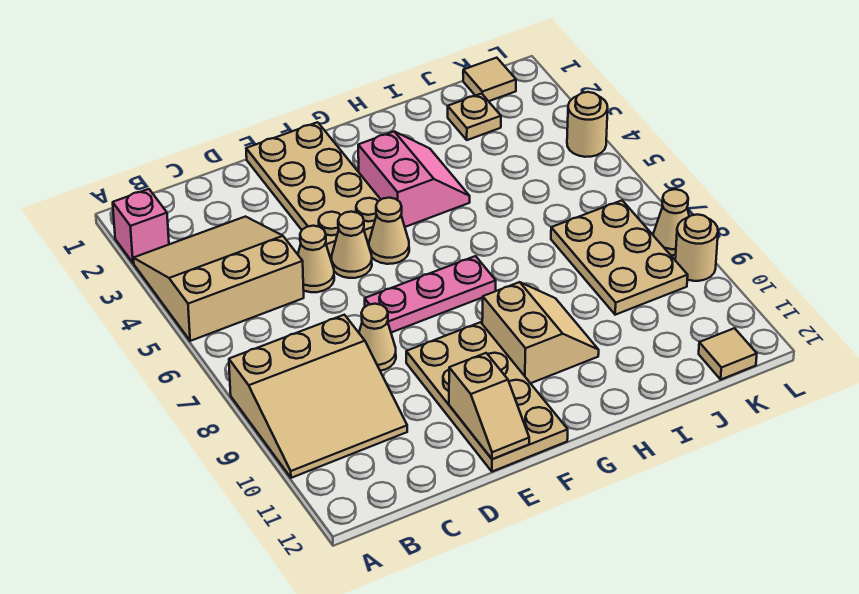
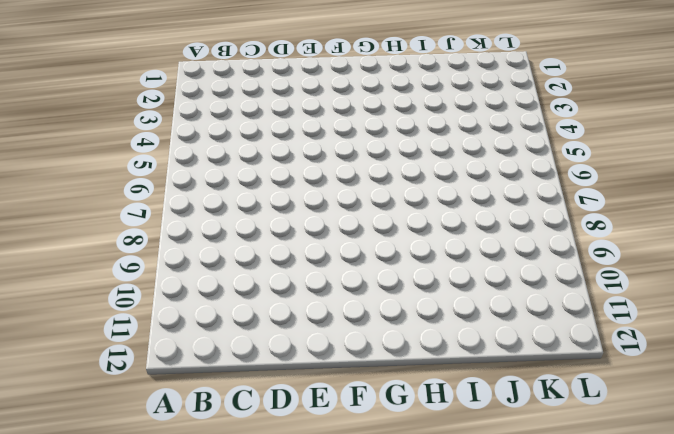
none -> pink brick A2 level 1
none -> tan slope A3:C5 level 1 top 5
none -> tan slope A8:C10 level 1 top 8

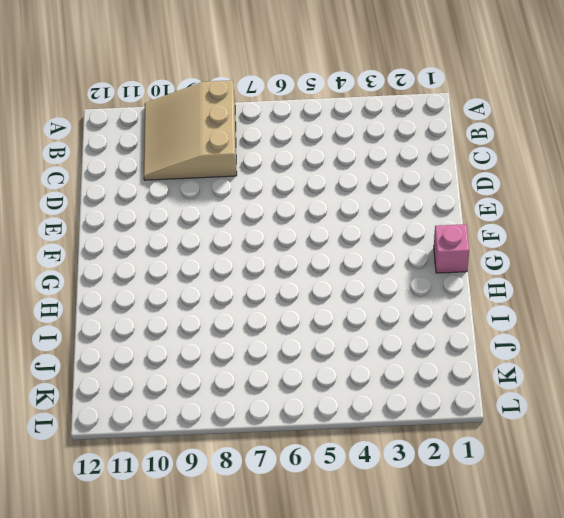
pink brick G1 level 1 -> pink brick A2 level 1
none -> tan slope A3:C5 level 1 top 5
none -> tan cone D5 level 1
none -> tan cone D8 level 1

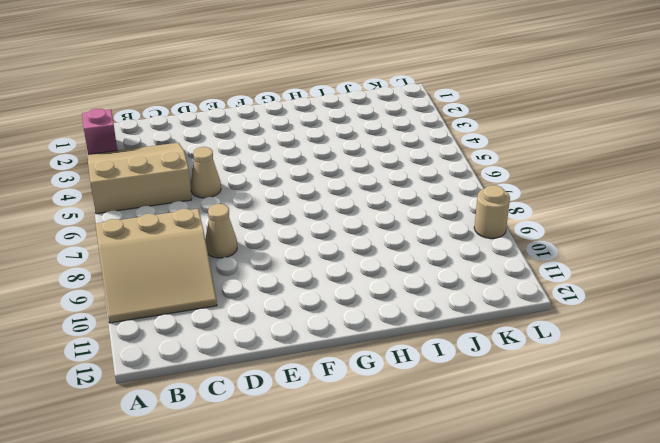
none -> tan plate E1:F4 level 1
none -> tan cone E5 level 1
none -> pink plate E7:G7 level 1

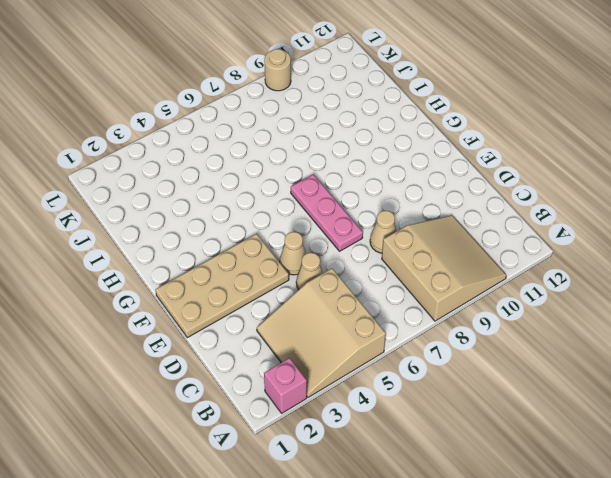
none -> tan plate E9:F12 level 1
none -> tan cone F5 level 1
none -> pink slope G3:H4 level 1 top G

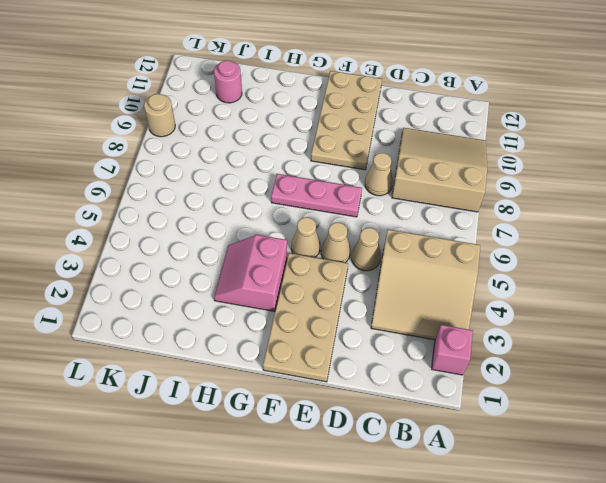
pink round brick J11 level 1 -> none
none -> tan slope G9:H10 level 1 top G
none -> tan plate J2 level 1
none -> tan plate J7:K9 level 1

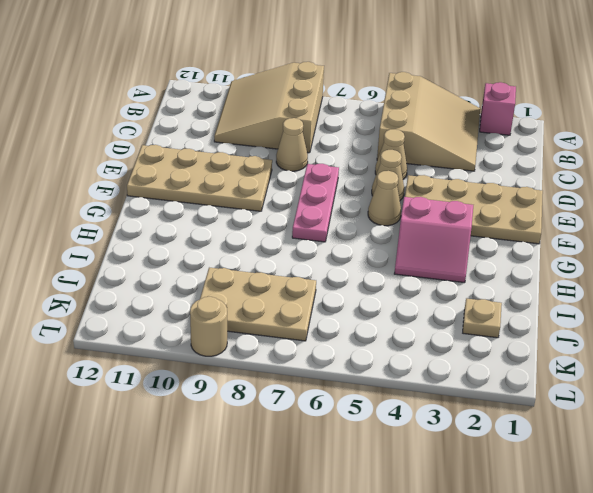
none -> tan slope G9:H10 level 1 top G
none -> tan tile K1 level 1
none -> tan tile K12 level 1

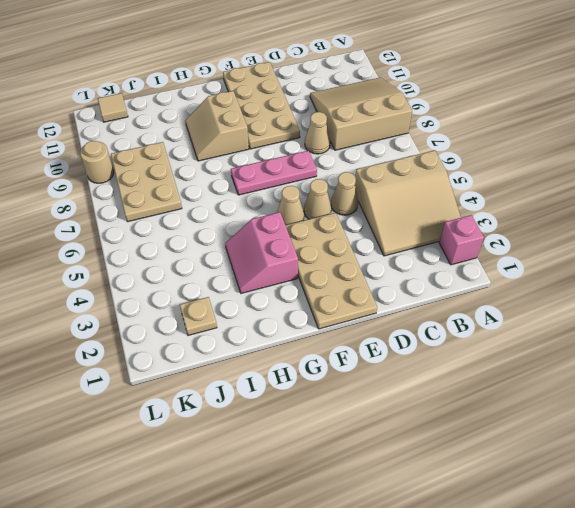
none -> tan tile K1 level 1
none -> tan round brick L4 level 1
none -> tan cone L8 level 1

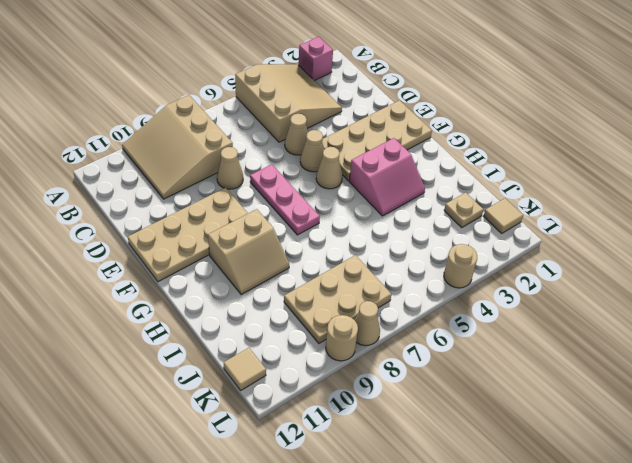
none -> tan slope E11:E12 level 2 top 11

